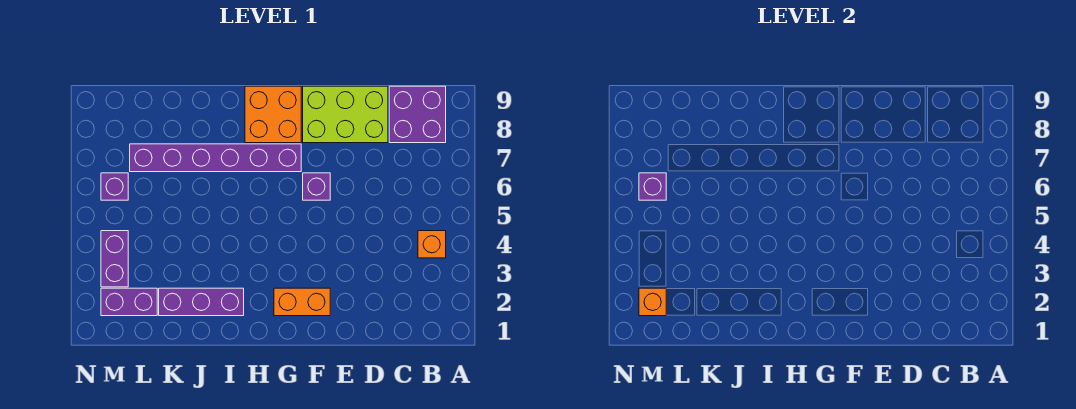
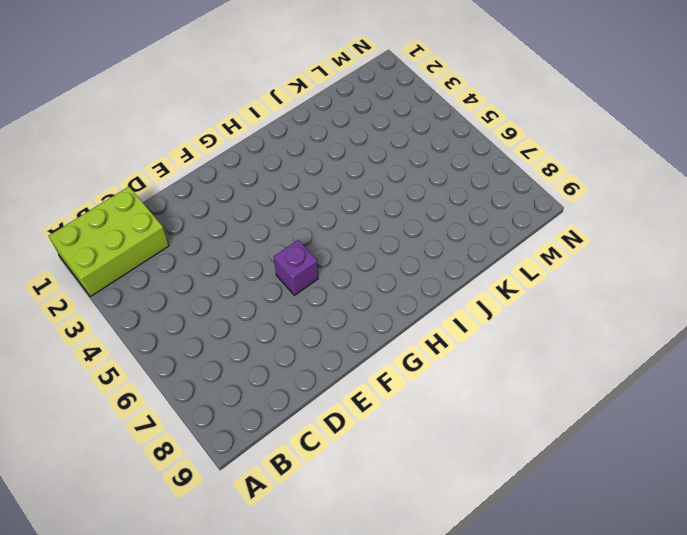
lime brick A1:C2 level 1 -> lime brick D8:F9 level 1
none -> orange brick B4 level 1
none -> purple brick B8:C9 level 1
none -> orange brick F2:G2 level 1

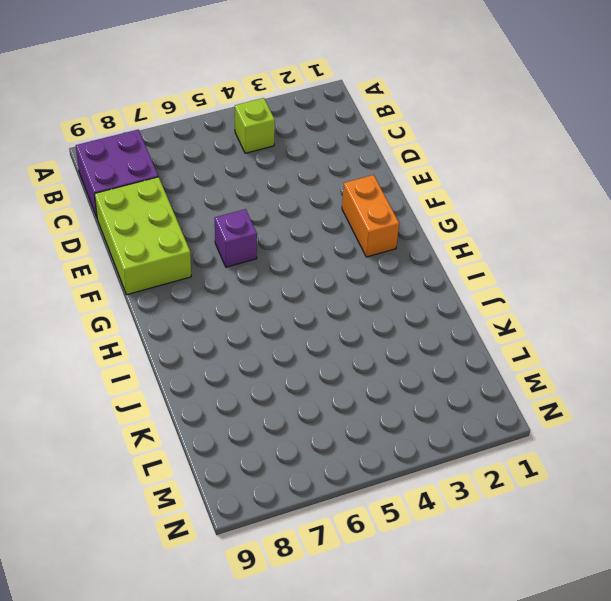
lime brick B4 level 1 -> orange brick B4 level 1
none -> purple brick G7:L7 level 1
none -> orange brick G8:H9 level 1
none -> purple brick I2:K2 level 1

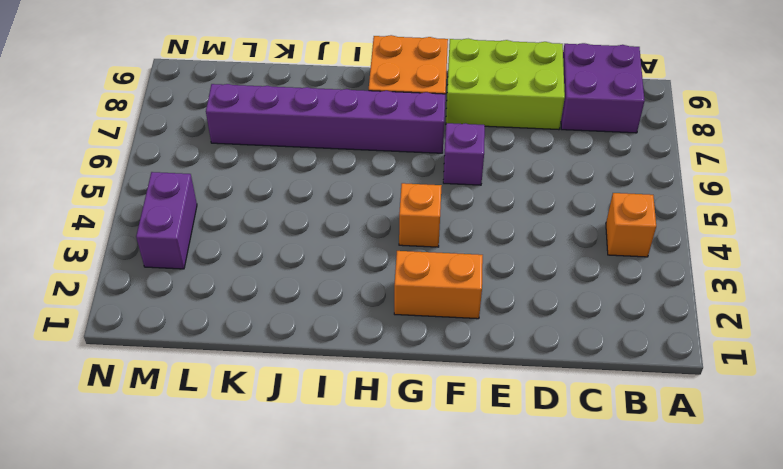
orange brick G4 level 1 -> orange brick M2 level 2
none -> purple brick I2:K2 level 1
none -> purple brick L2:M2 level 1
none -> purple brick M6 level 1

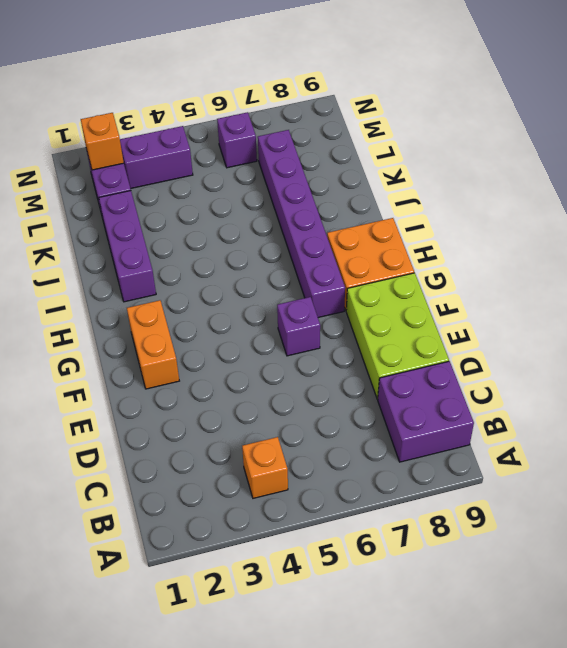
none -> purple brick M6 level 2

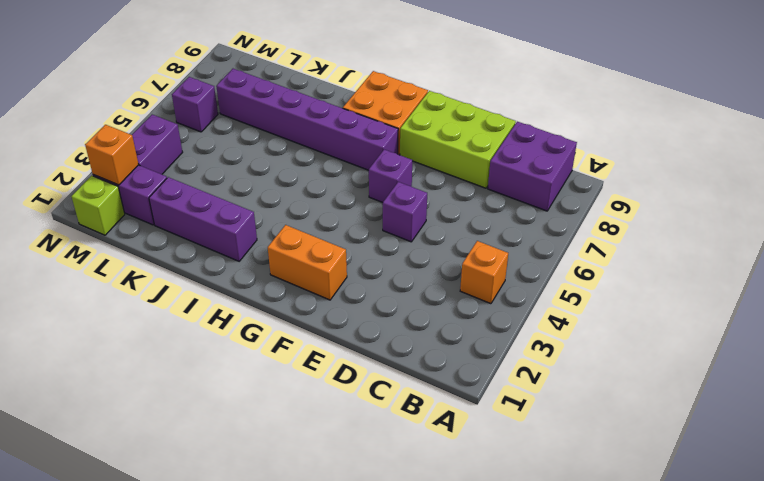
purple brick E5 level 1 -> purple brick M6 level 2
lime brick M1 level 1 -> none

